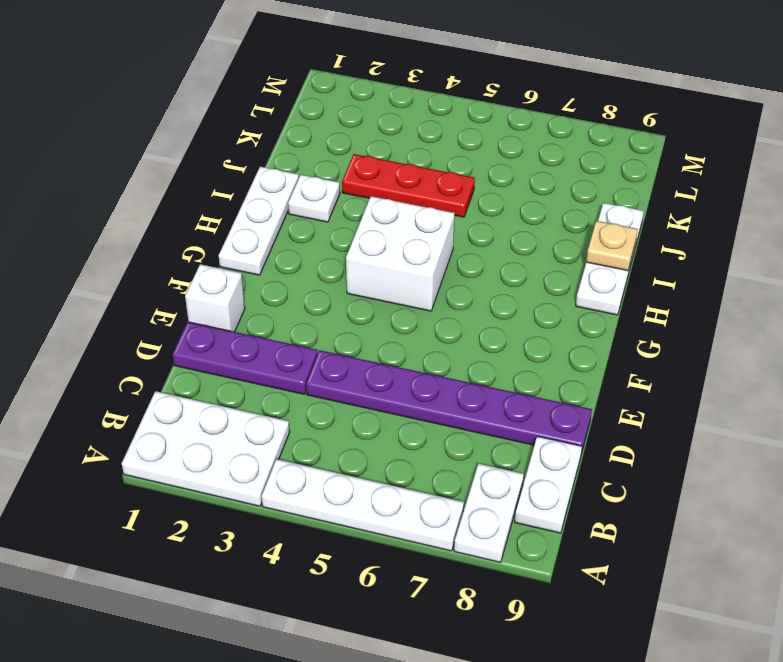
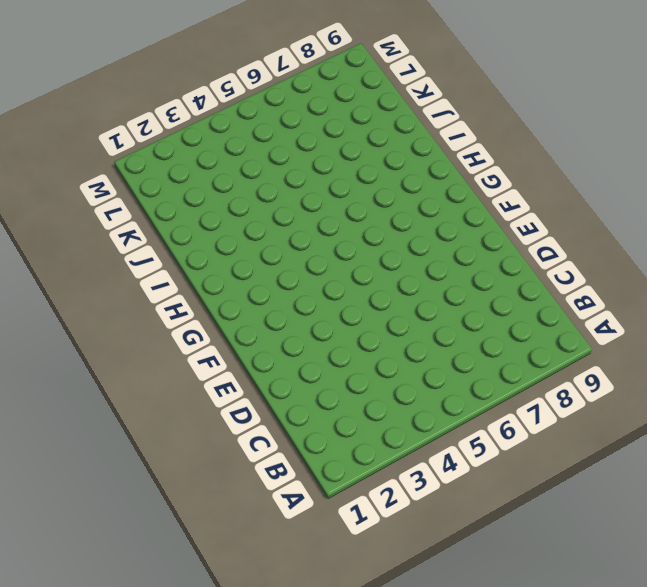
none -> white plate A1:B3 level 1
none -> white plate A4:A7 level 1
none -> white plate A8:B8 level 1

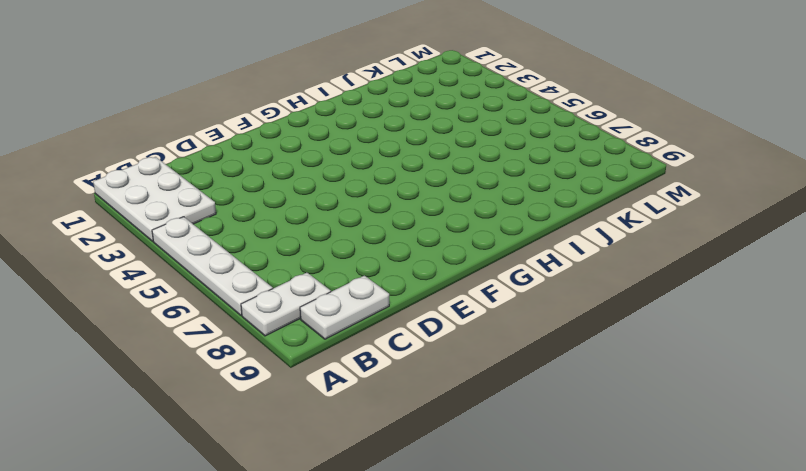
none -> purple plate D1:D3 level 1
none -> purple plate D4:D9 level 1
none -> white brick E1 level 1

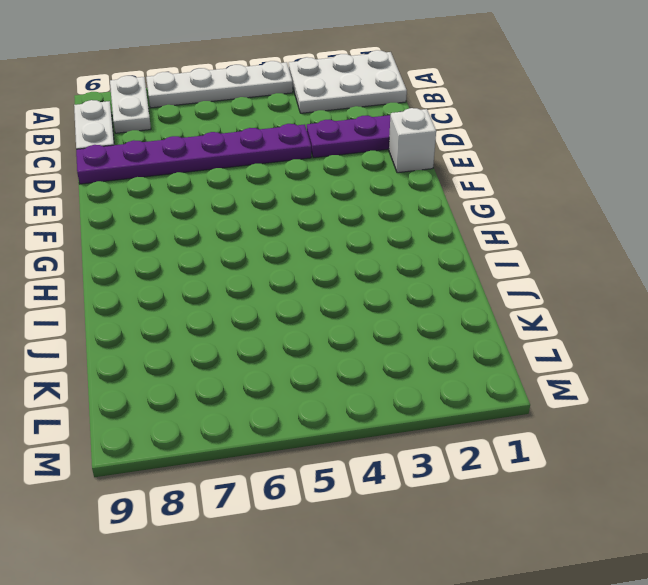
none -> white plate G1:I1 level 1
none -> white brick G4:H5 level 1
none -> white plate H9:J9 level 1

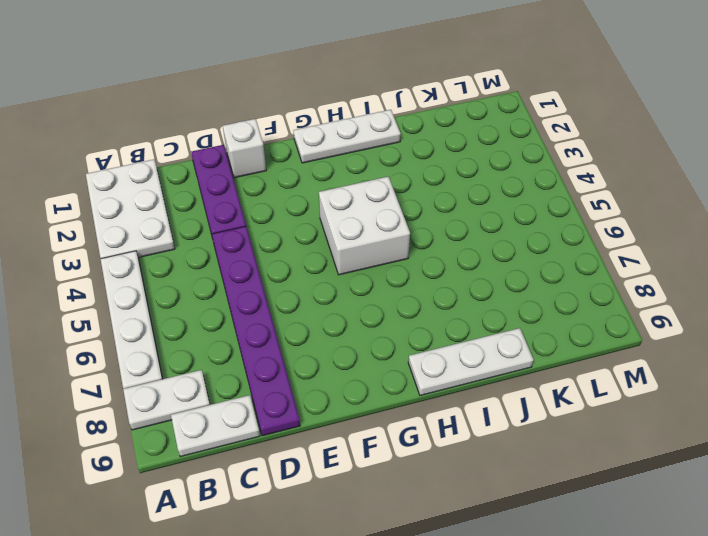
none -> white plate I2 level 1
none -> red plate J3:J5 level 1
none -> tan plate I9 level 2

